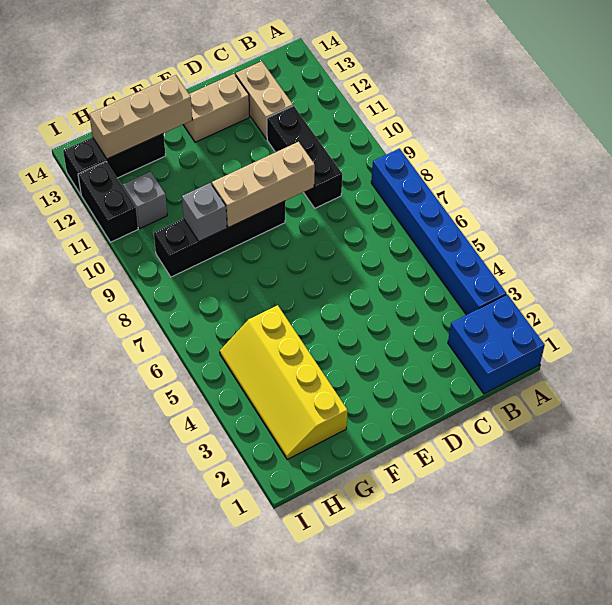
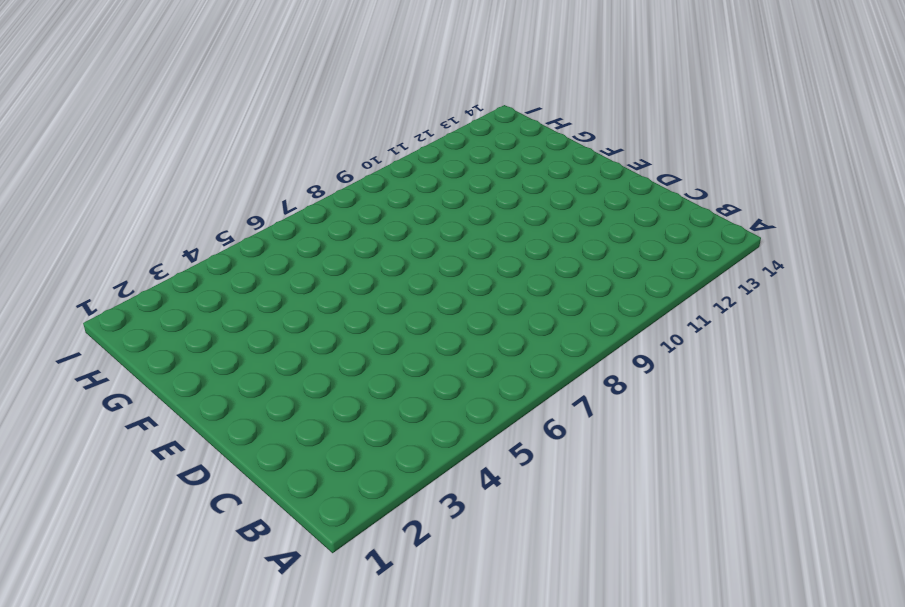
none -> blue brick A1:B2 level 1
none -> blue brick A3:A8 level 1
none -> black brick C9:C11 level 1

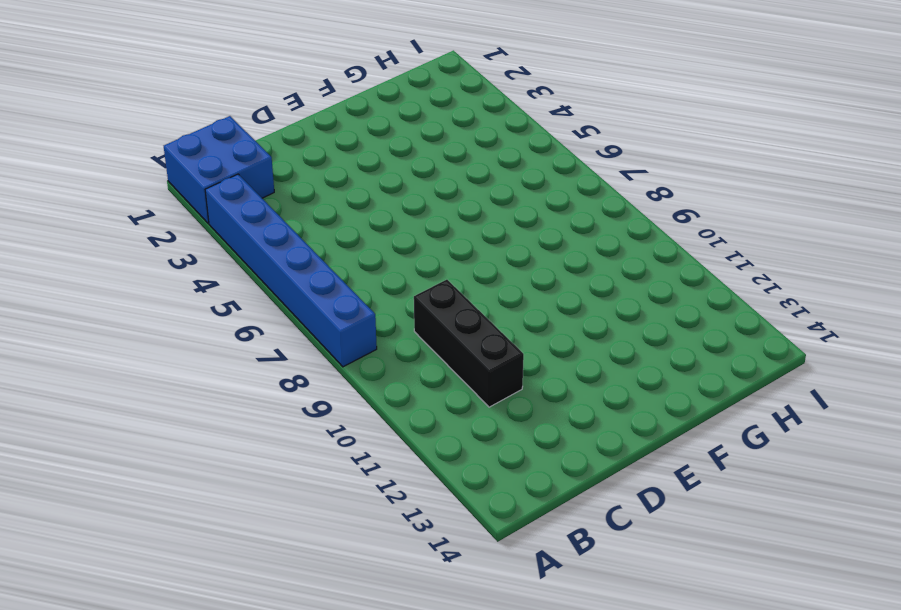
none -> tan brick C12:C13 level 1
none -> tan brick D13:E13 level 1
none -> black brick E9:H9 level 1

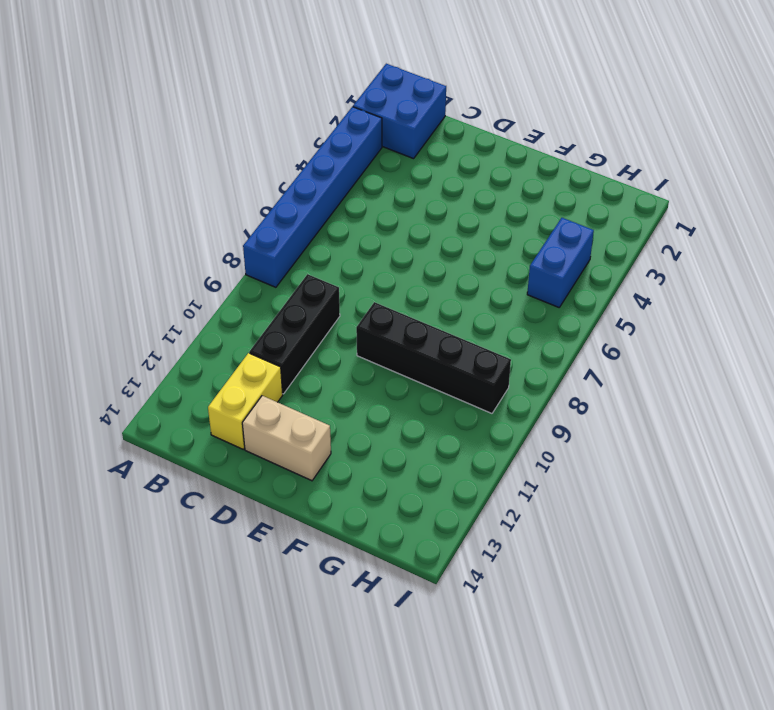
yellow brick C12:C13 level 1 -> tan brick C12:C13 level 1
blue brick H4:H5 level 1 -> yellow slope G2:H5 level 1 top G
none -> black brick G13:I13 level 1
none -> grey brick H11 level 1
none -> black brick I11:I12 level 1

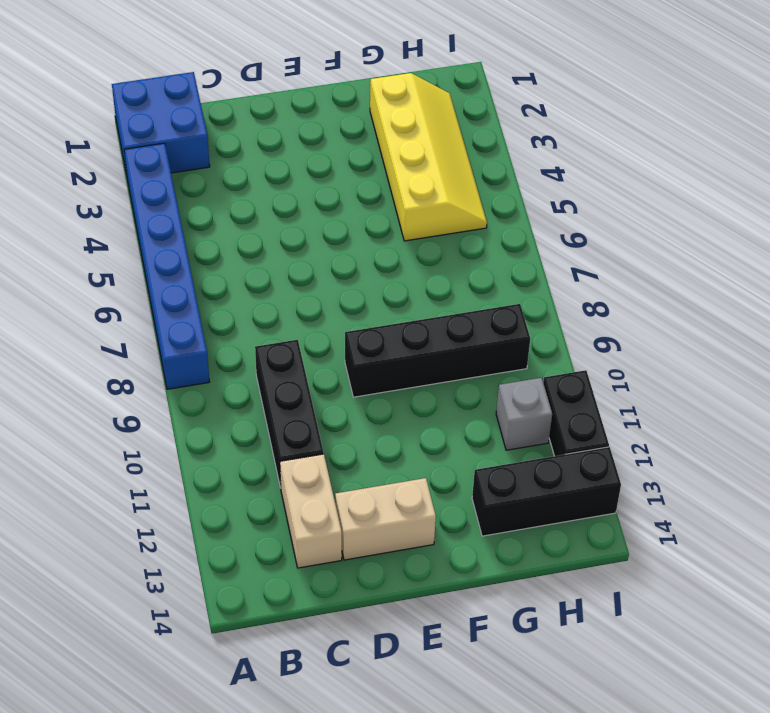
none -> tan brick D9:F9 level 2
none -> tan brick F13:H13 level 2
none -> grey brick G9 level 2

